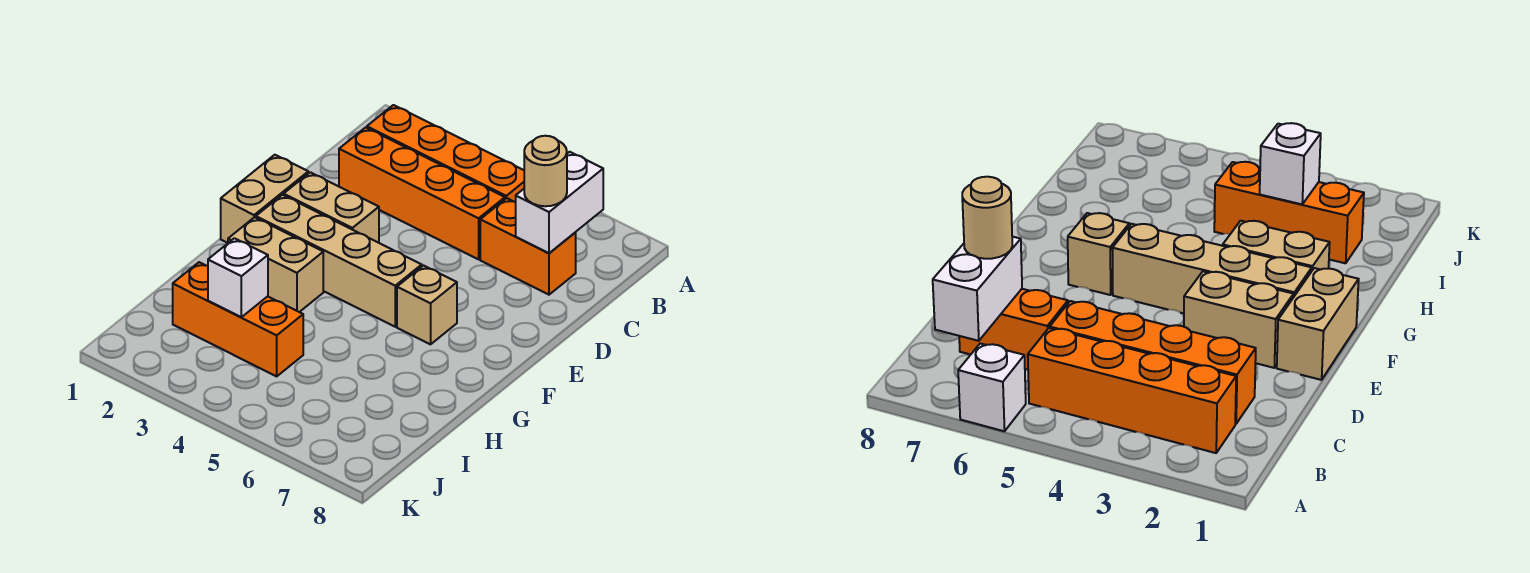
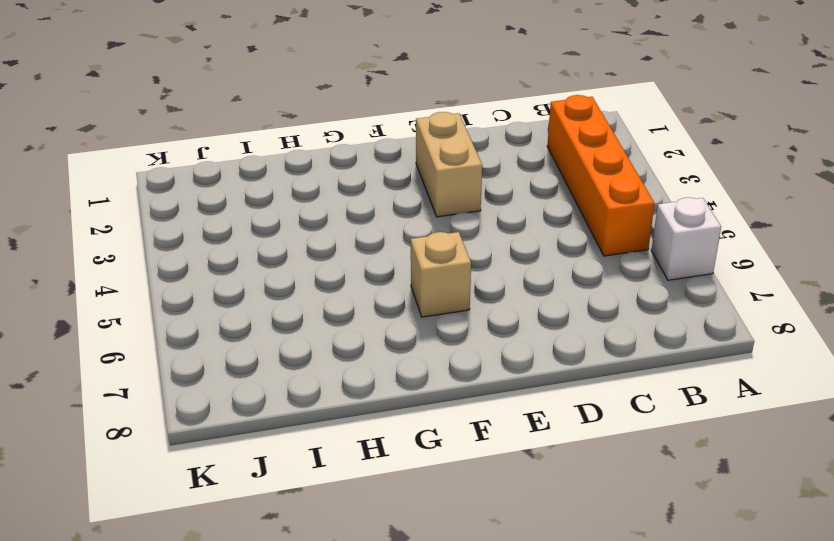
none -> orange brick C2:C5 level 1
none -> orange brick C6:C7 level 1
none -> tan brick E1:F1 level 1

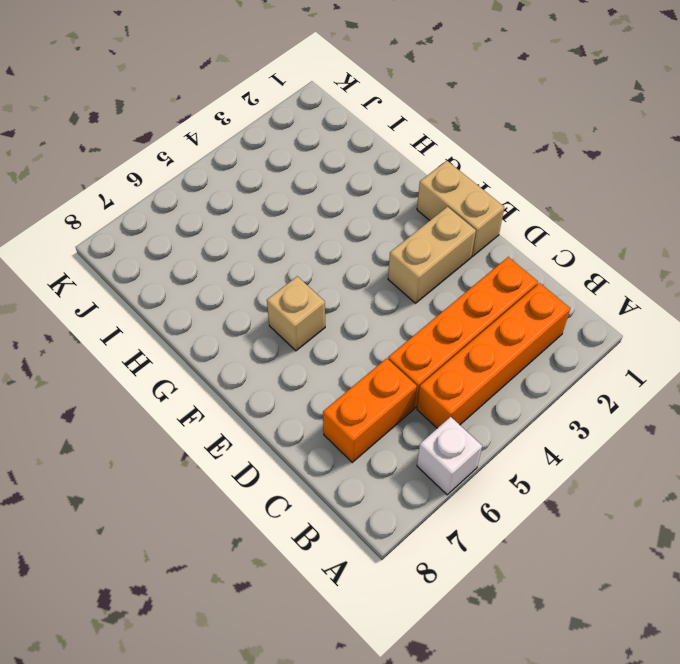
none -> tan brick F2:F5 level 1
none -> tan brick G2:G3 level 1
none -> orange brick I2:I4 level 1

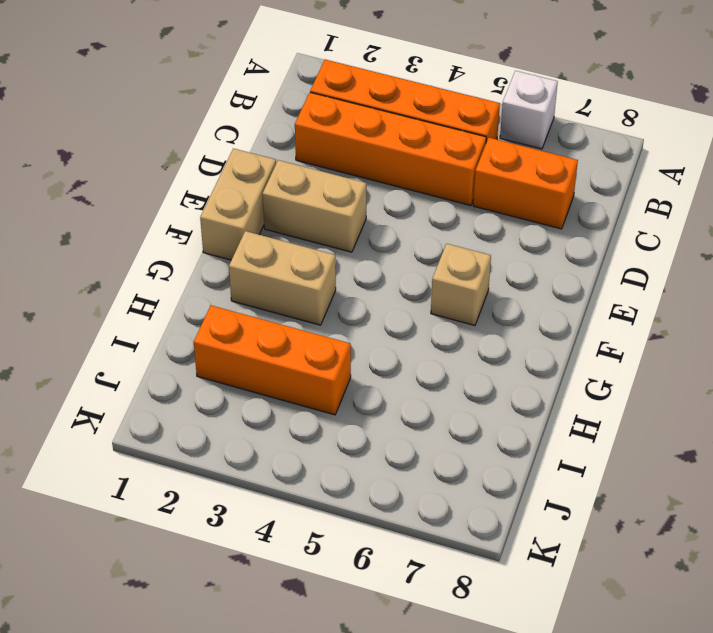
none -> tan brick F2:F5 level 1
none -> white brick B7:C7 level 2
none -> white brick I3 level 2

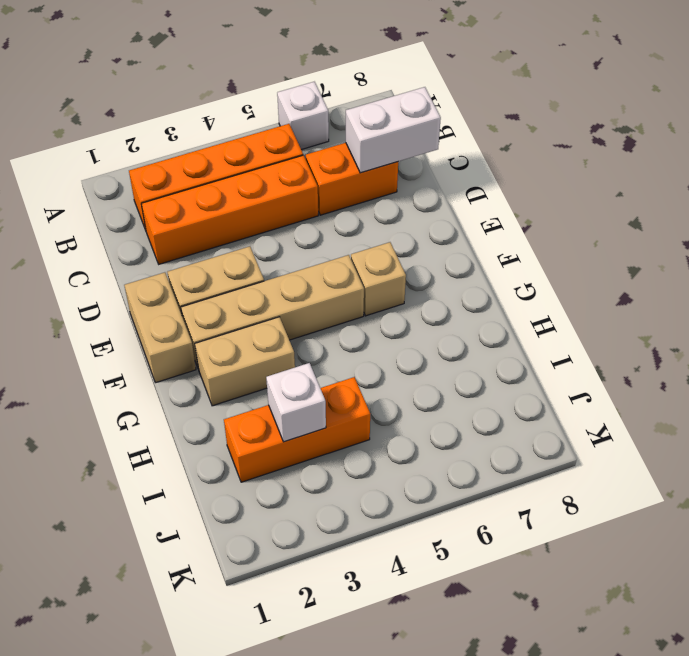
white brick C7:C8 level 2 -> white brick B7:C7 level 2
none -> tan round brick C7 level 3

